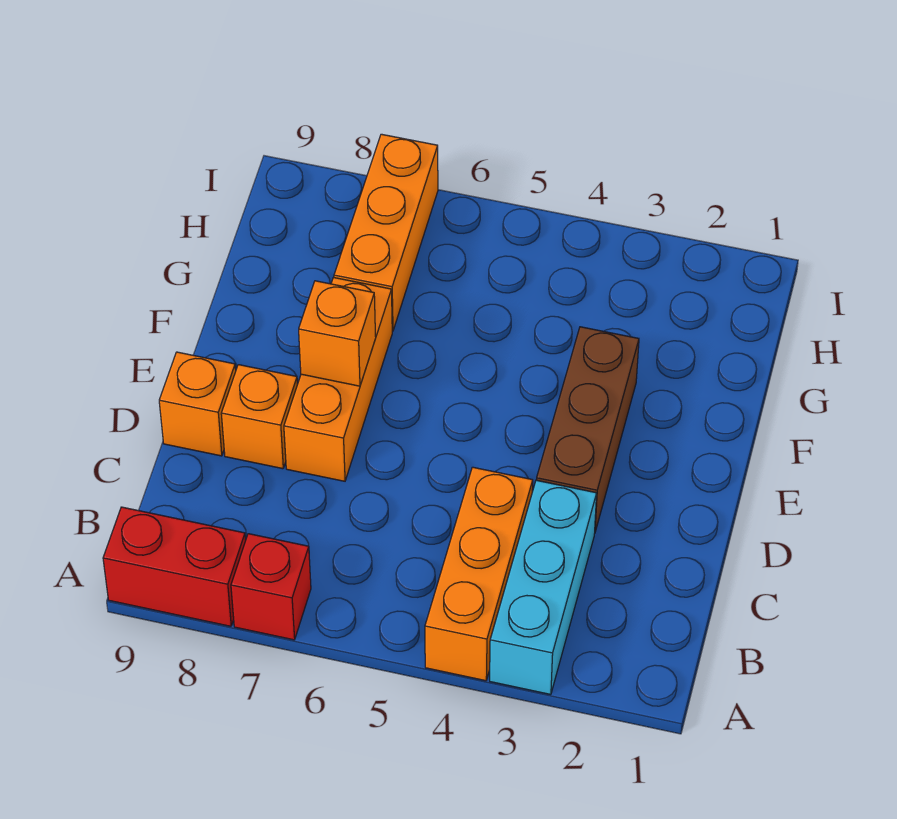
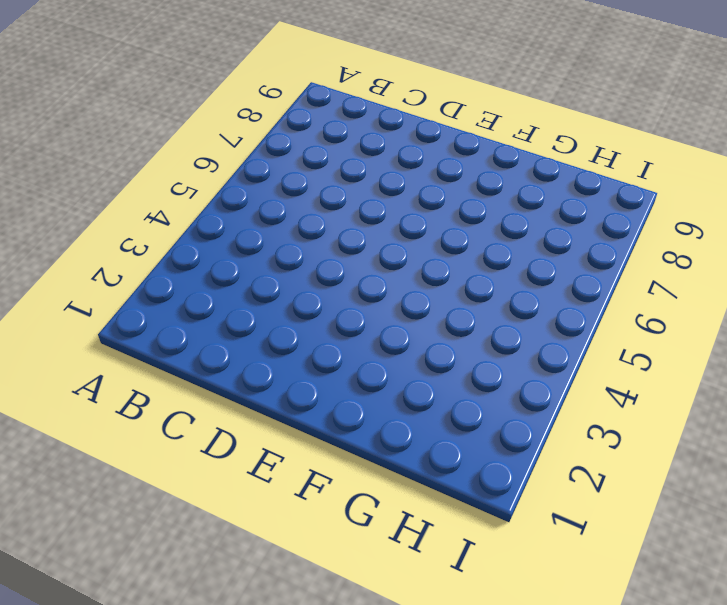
none -> cyan brick A3:C3 level 1
none -> orange brick A4:C4 level 1

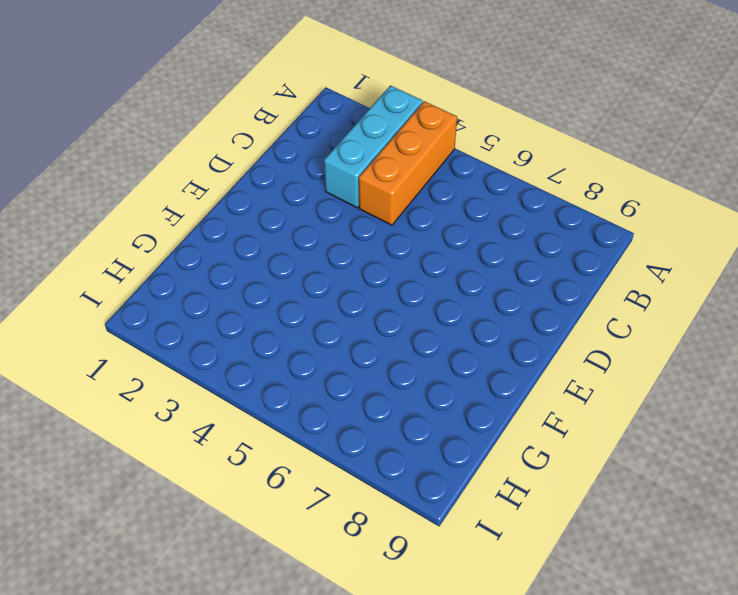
none -> red brick A7 level 1
none -> red brick A8:A9 level 1

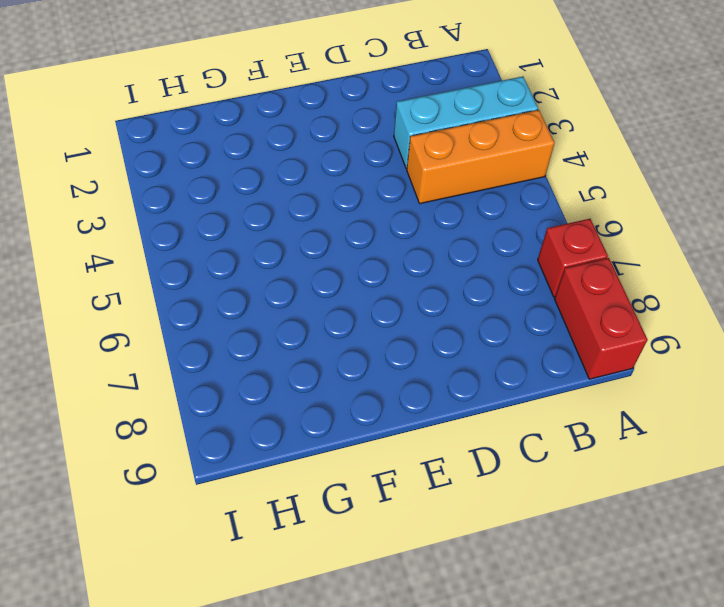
none -> brown brick D3:F3 level 1
none -> orange brick D7:F7 level 1

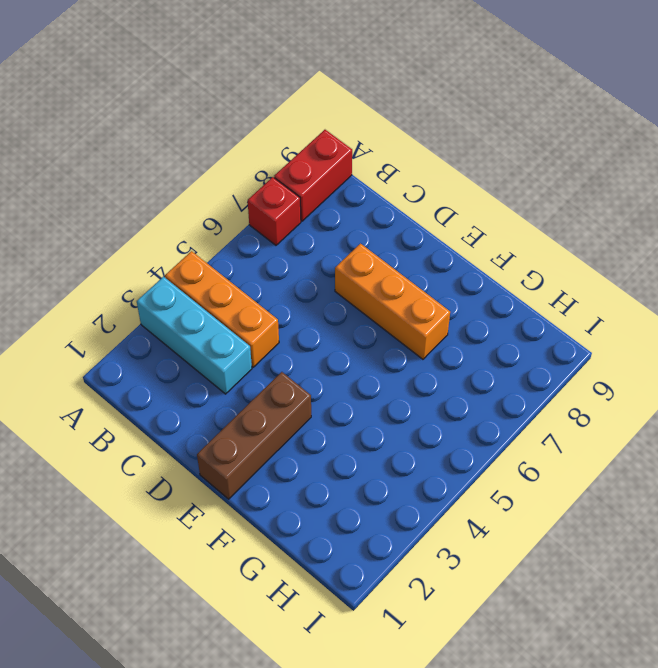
brown brick E1:E3 level 1 -> brown brick D3:F3 level 1
none -> orange brick D8 level 1
none -> orange brick D9 level 1

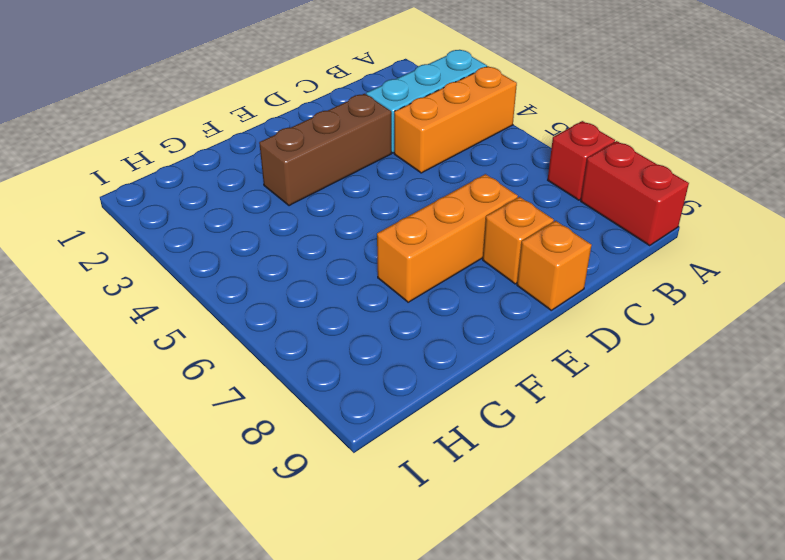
none -> orange brick G7:I7 level 1
none -> orange brick E7 level 2

